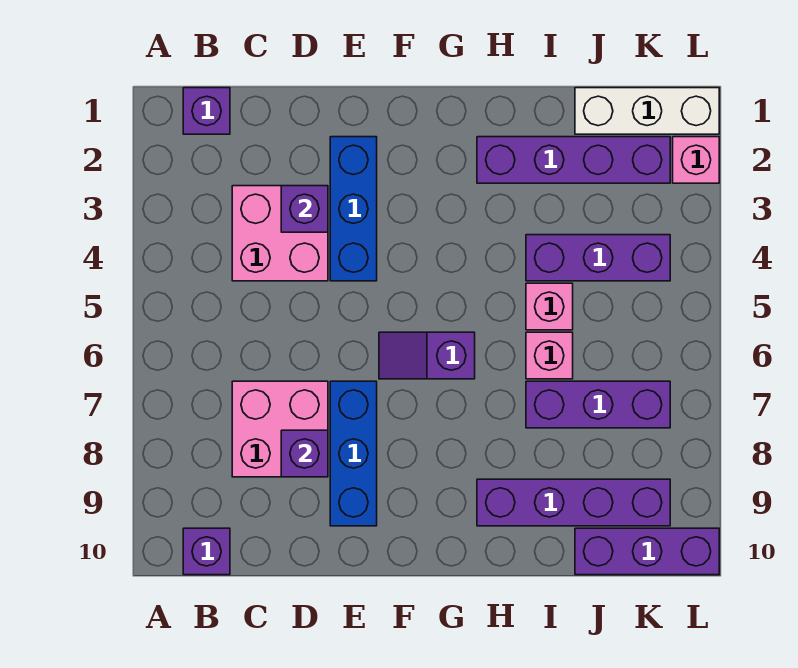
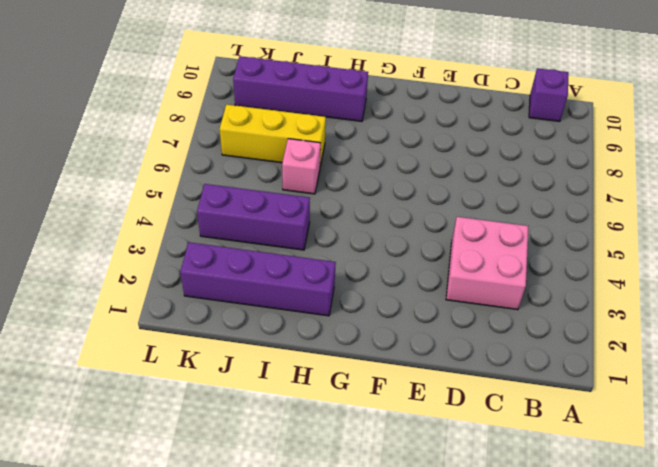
yellow brick I7:K7 level 1 -> purple brick I7:K7 level 1
none -> purple brick B1 level 1
none -> pink brick C7:D8 level 1
none -> blue brick E2:E4 level 1

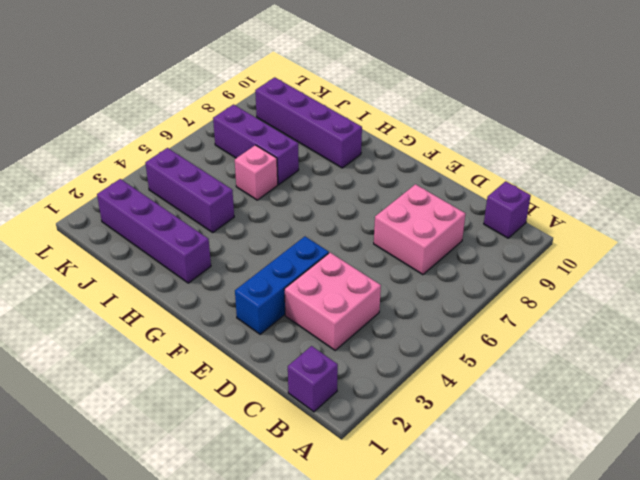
none -> blue brick E7:E9 level 1
none -> purple slope F6:G6 level 1 top G
none -> pink brick I5 level 1

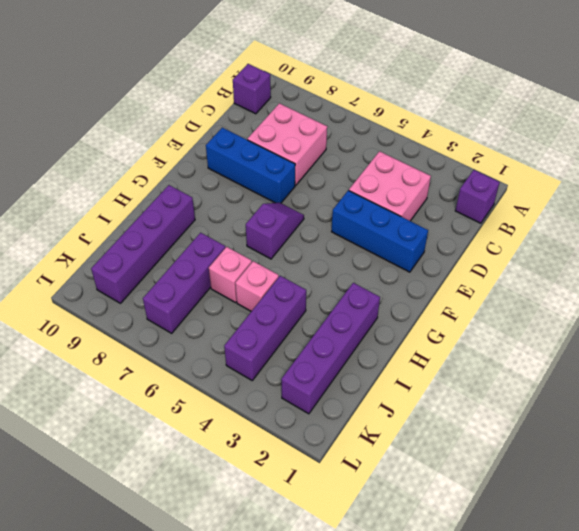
none -> white brick J1:L1 level 1
none -> purple brick J10:L10 level 1
none -> pink brick L2 level 1

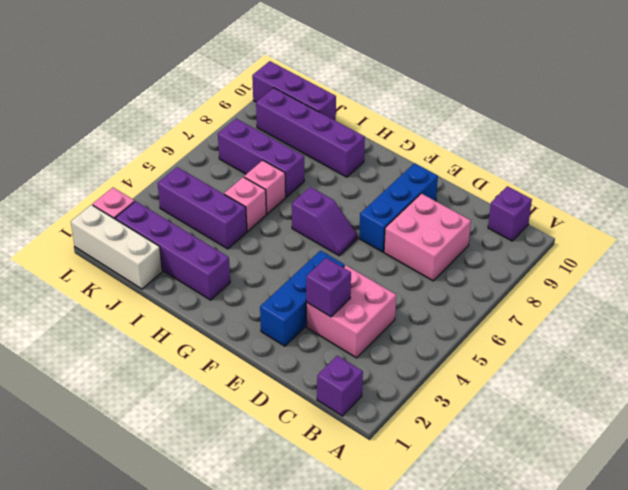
none -> purple brick D8 level 2

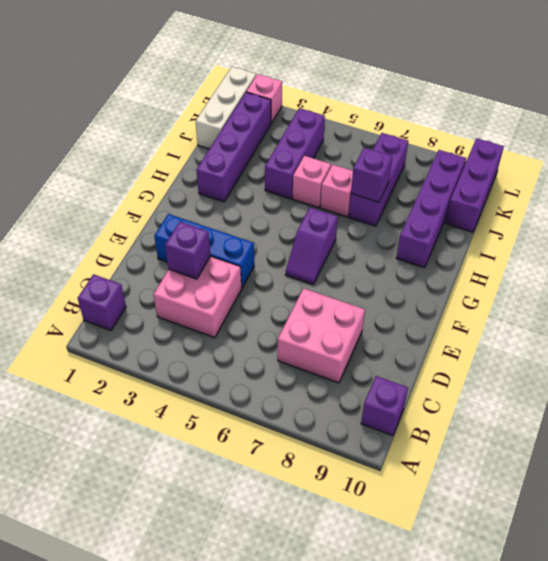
purple brick I7 level 2 -> purple brick D8 level 2
none -> blue brick E7:E9 level 1

